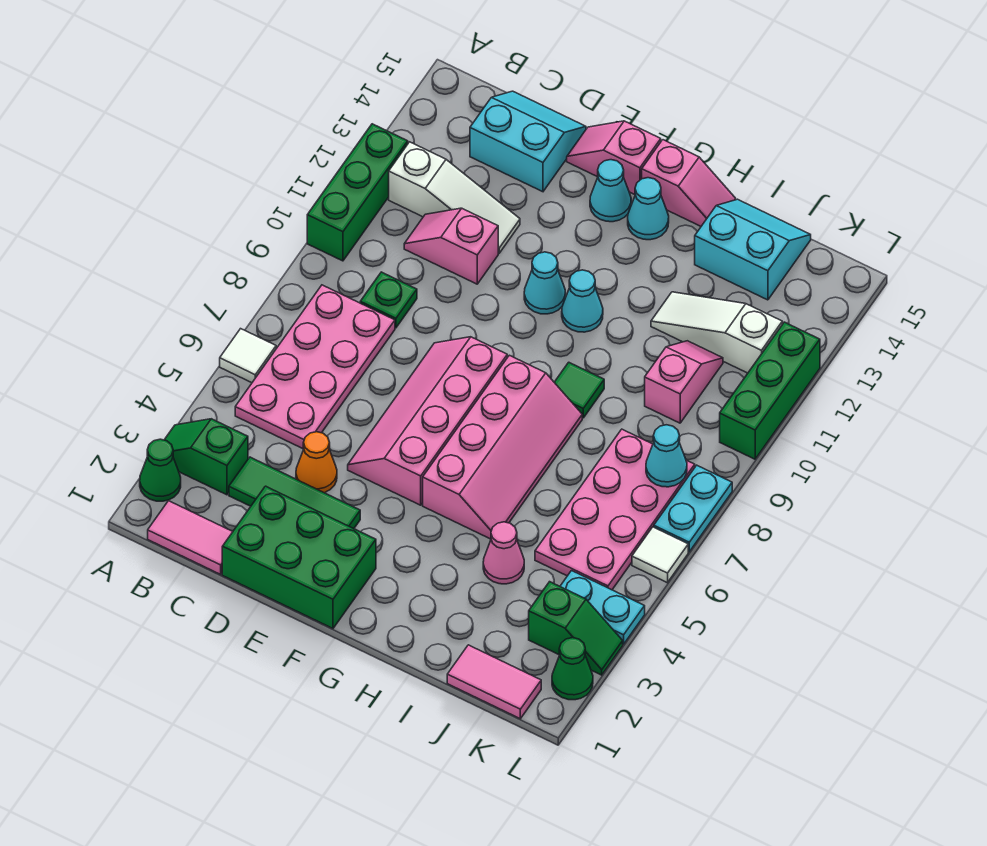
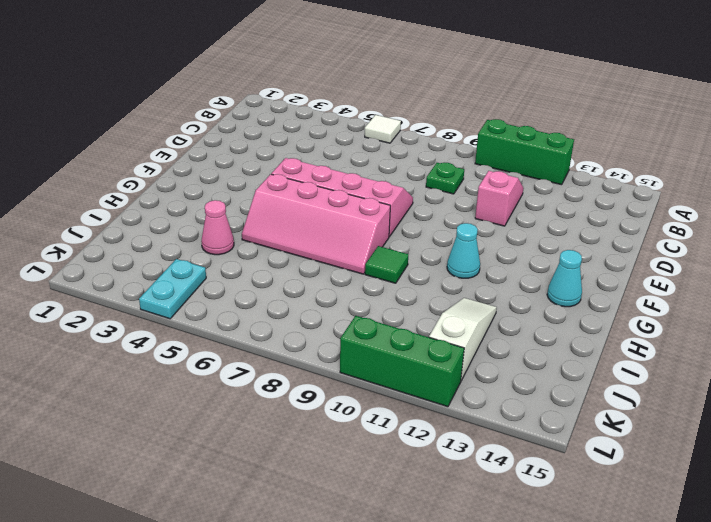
none -> green cone A2 level 1
none -> green slope A3:B3 level 1 top B
none -> pink tile B1:C1 level 1
none -> pink plate B5:C8 level 1

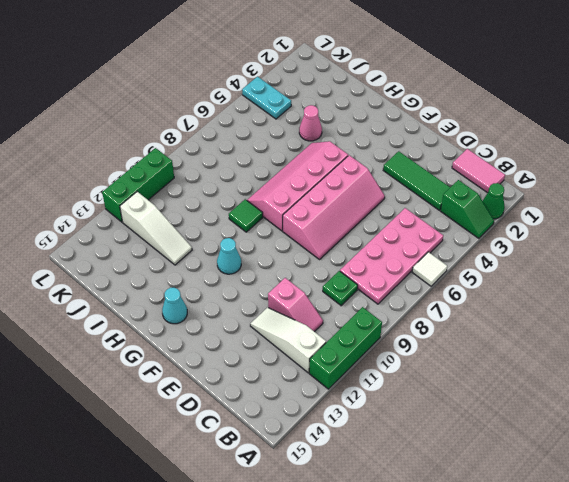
none -> cyan slope C14:D15 level 1 top 14
none -> green brick D1:F2 level 1
none -> orange cone D4 level 1
none -> pink slope E15:F15 level 1 top F

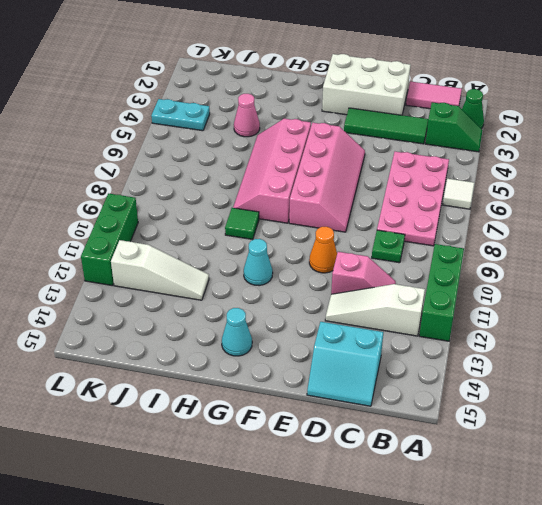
white brick D1:F2 level 1 -> green brick D1:F2 level 1
orange cone E10 level 1 -> orange cone D4 level 1
none -> pink slope E15:F15 level 1 top F
none -> cyan cone F11 level 1
none -> cyan cone F14 level 1
none -> pink slope G15:H15 level 1 top G

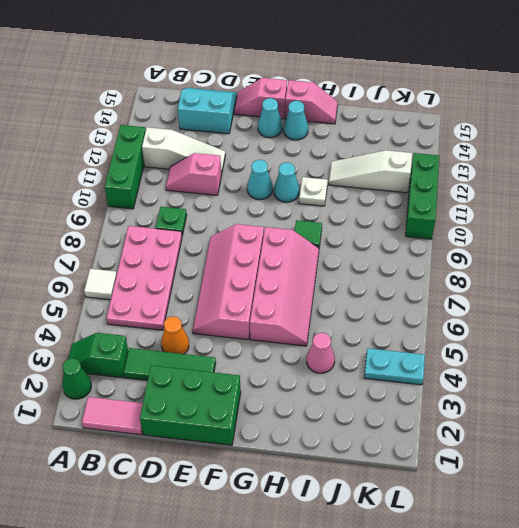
white plate H11 level 1 -> none
none -> cyan slope I14:J15 level 1 top 14
none -> pink tile J1:K1 level 1
none -> pink plate J5:K8 level 1
none -> pink slope J10:J11 level 1 top 10

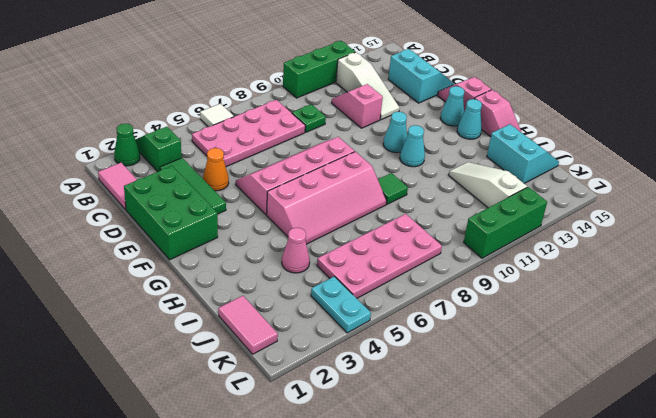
none -> pink slope J10:J11 level 1 top 10
none -> green slope K3:L3 level 1 top K
none -> green cone L2 level 1
none -> white tile L6 level 1

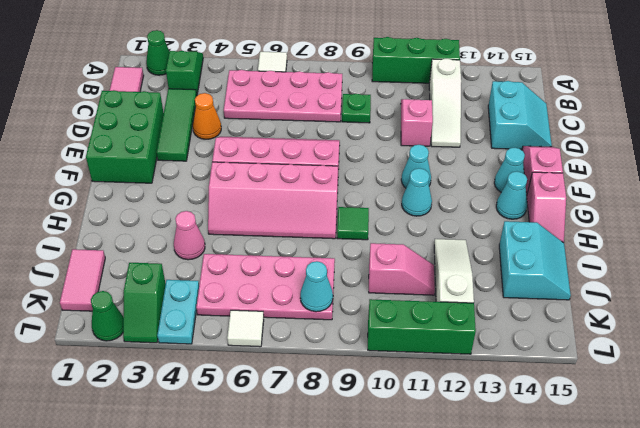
none -> cyan plate L7:L8 level 1

